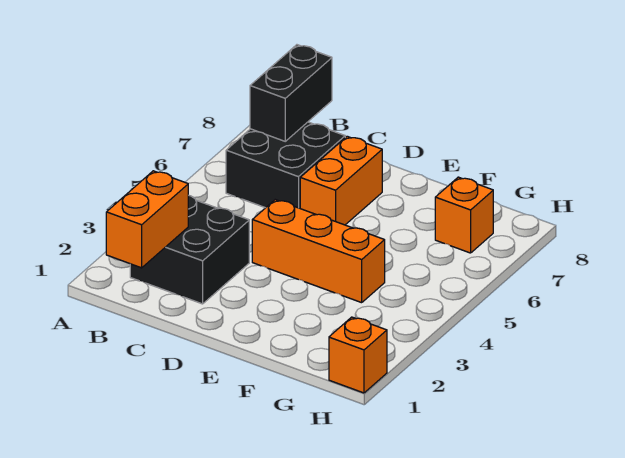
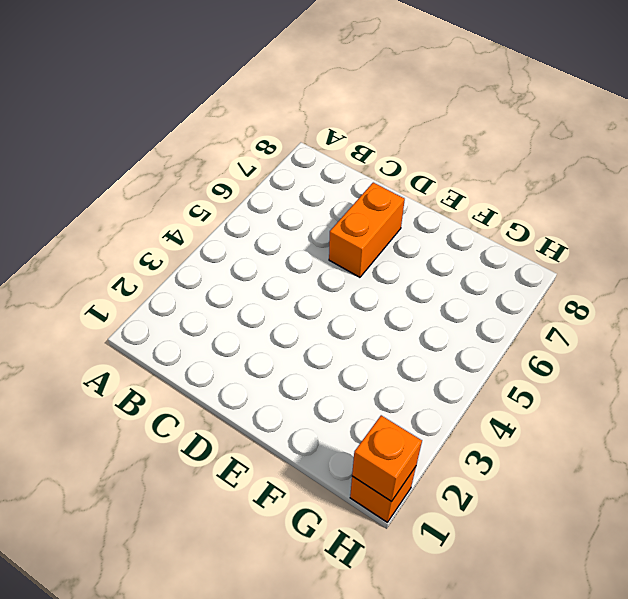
orange brick H1 level 2 -> orange brick G7 level 1
none -> black brick B2:C3 level 1
none -> black brick B6:C7 level 1

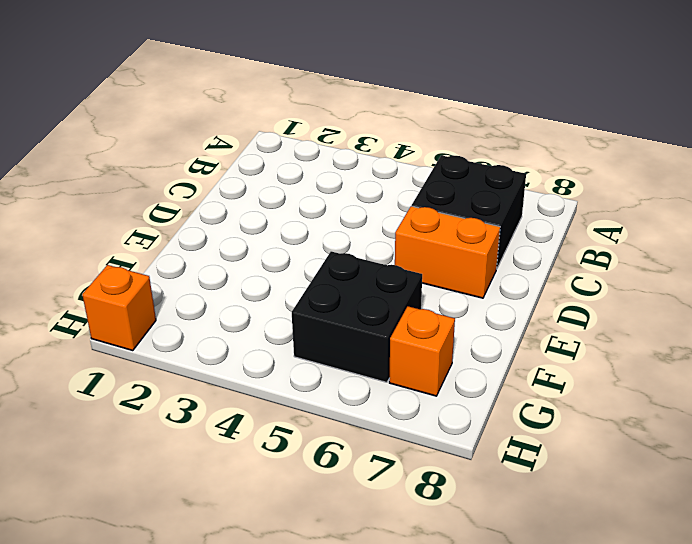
black brick F5:G6 level 1 -> black brick B2:C3 level 1
none -> orange brick D4:F4 level 1
none -> orange brick B1:B2 level 2

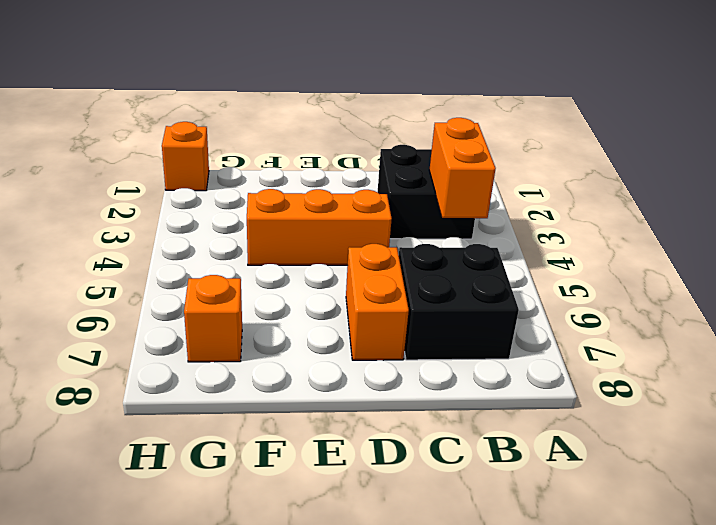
orange brick B3:B4 level 2 -> orange brick B1:B2 level 2
none -> black brick B7:B8 level 2

